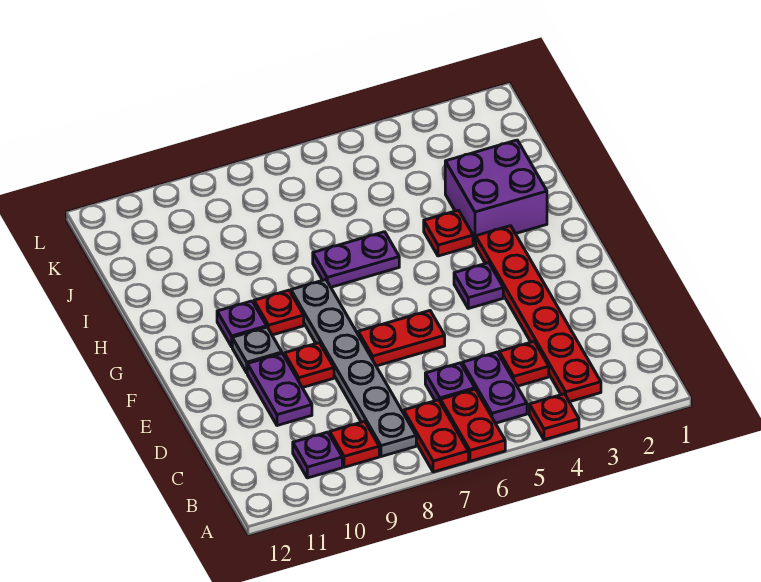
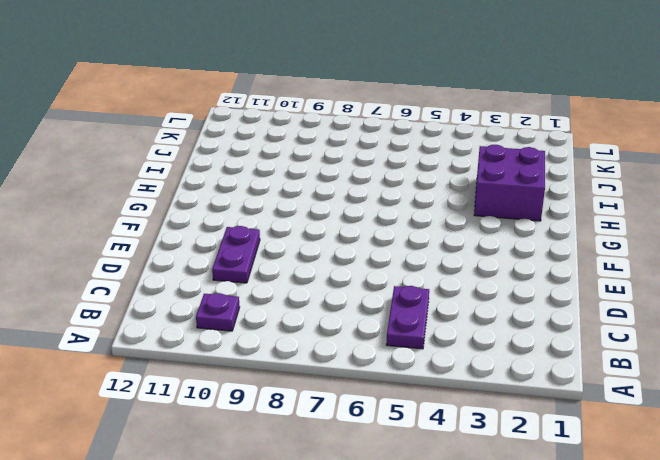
none -> red plate A4 level 1
none -> red plate A6:B6 level 1
none -> red plate A7:B7 level 1

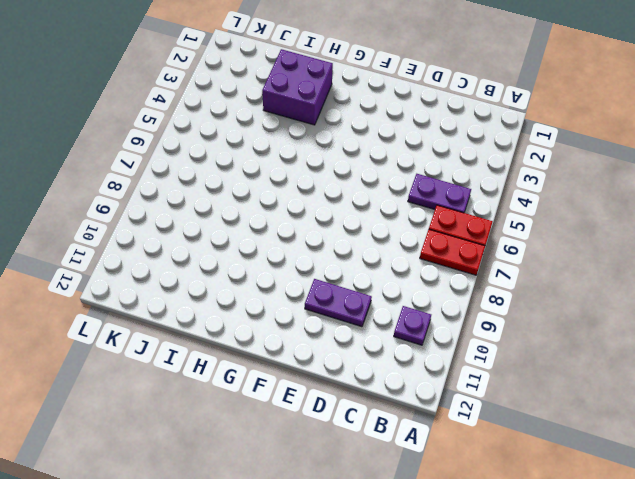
none -> red plate A4 level 1
none -> red plate B3:G3 level 1
none -> grey plate B8:G8 level 1

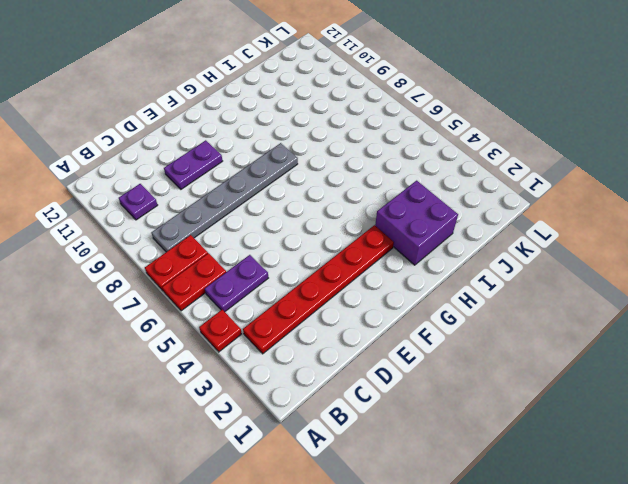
none -> red plate B9 level 1
none -> red plate C4 level 1
none -> purple plate C6 level 1

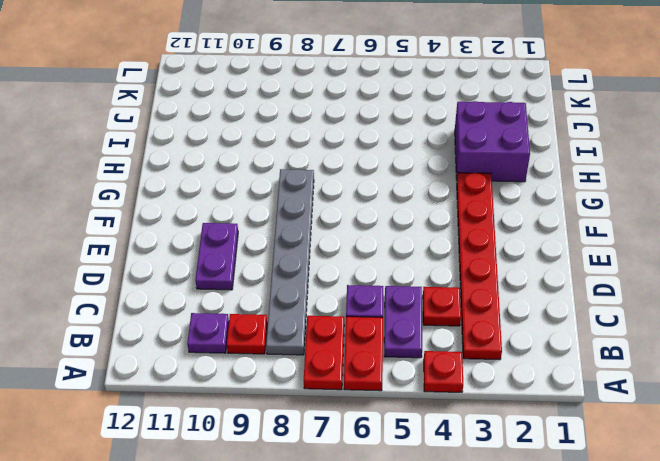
none -> red plate E6:E7 level 1
none -> red plate E9 level 1
none -> purple plate F4 level 1

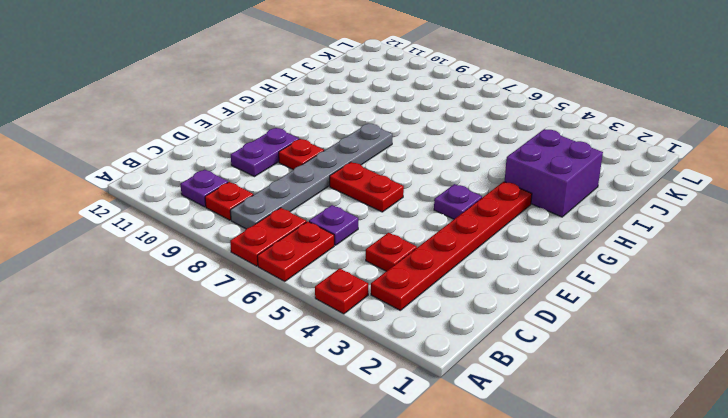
none -> purple plate B5:C5 level 1
none -> grey plate F10 level 1
none -> red plate G9 level 1

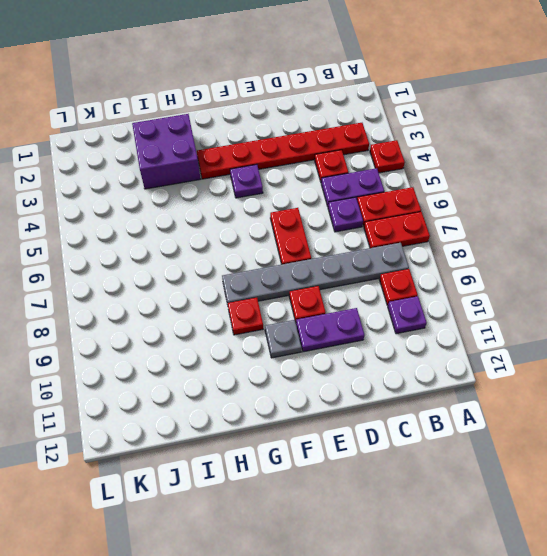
none -> purple plate G10 level 1
none -> red plate H4 level 1
none -> purple plate H6:H7 level 1

